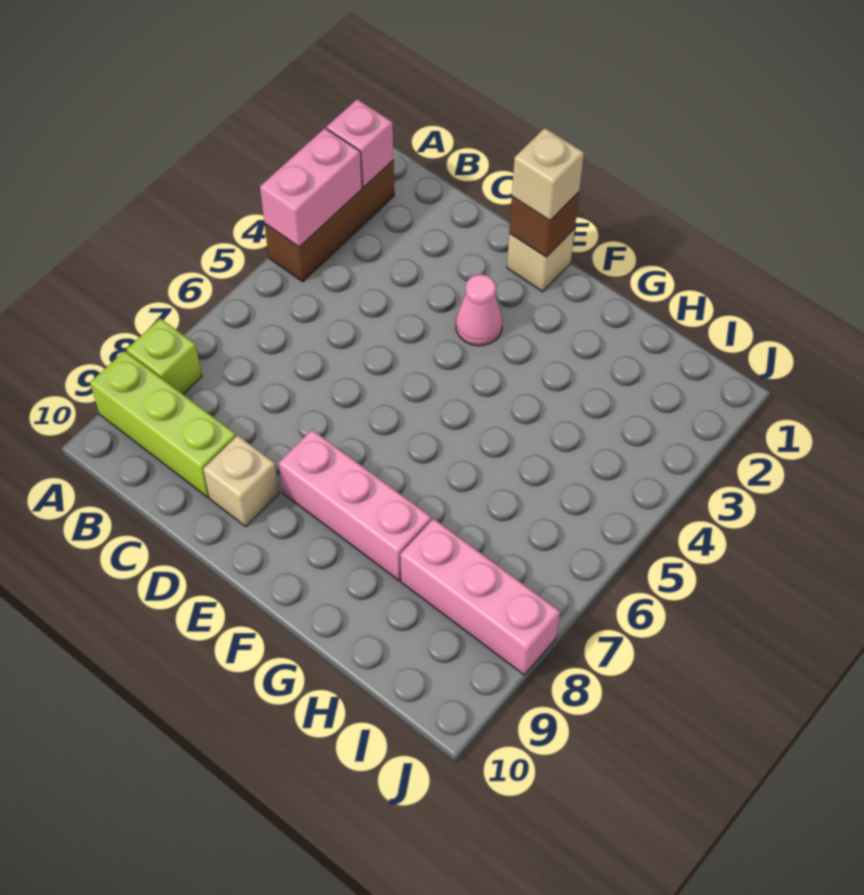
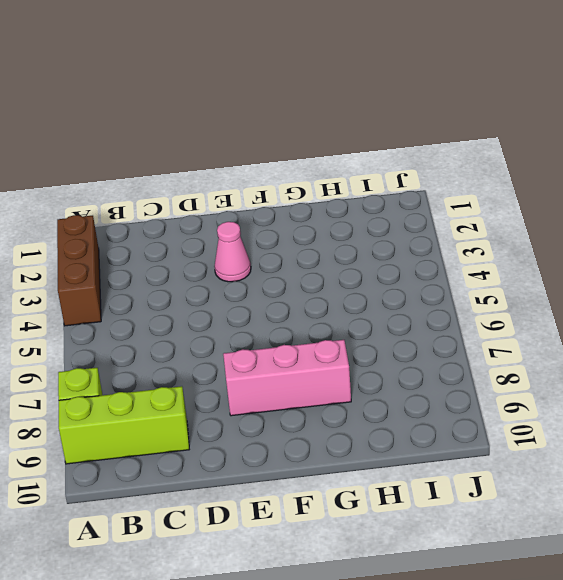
none -> tan brick D9 level 1
none -> tan brick E1 level 1
none -> pink brick H8:J8 level 1

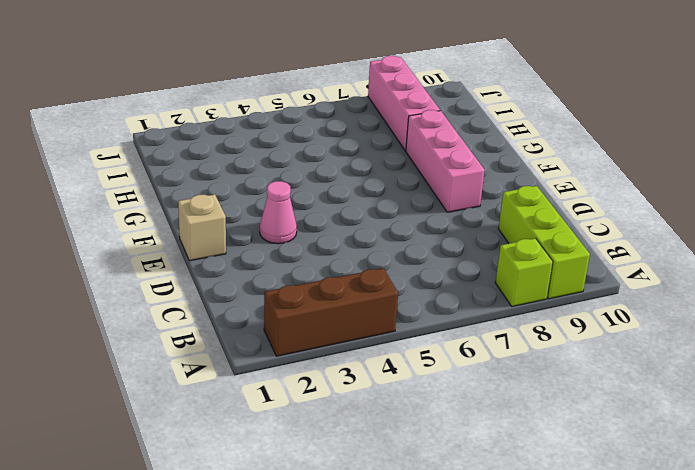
none -> tan brick D9 level 1
none -> pink brick A2 level 2
none -> pink brick A3:A4 level 2

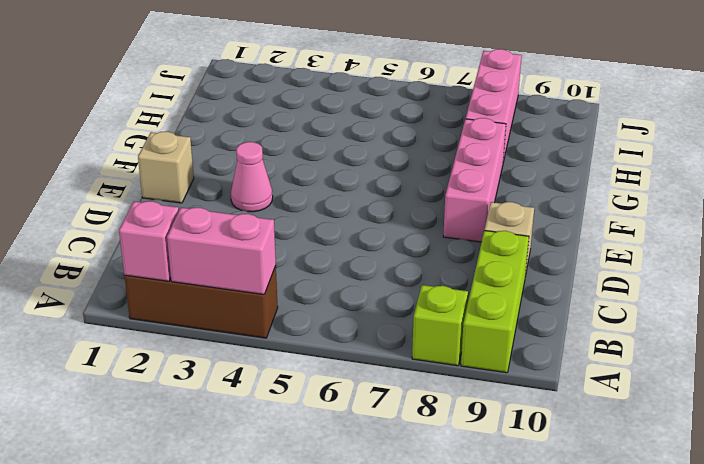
none -> brown brick E1 level 2
none -> tan brick E1 level 3

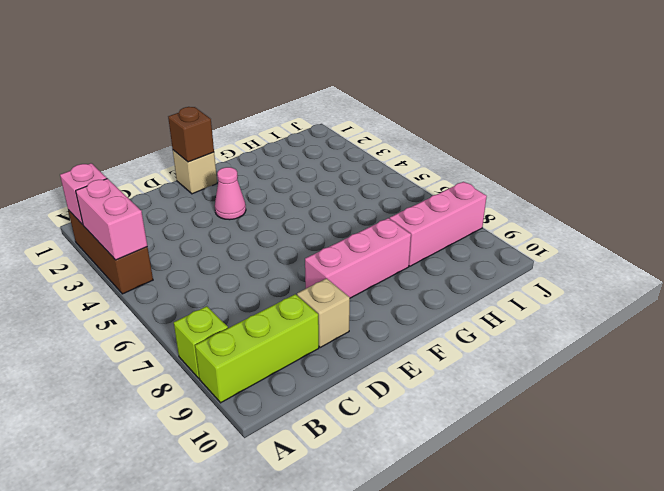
none -> tan brick E1 level 3

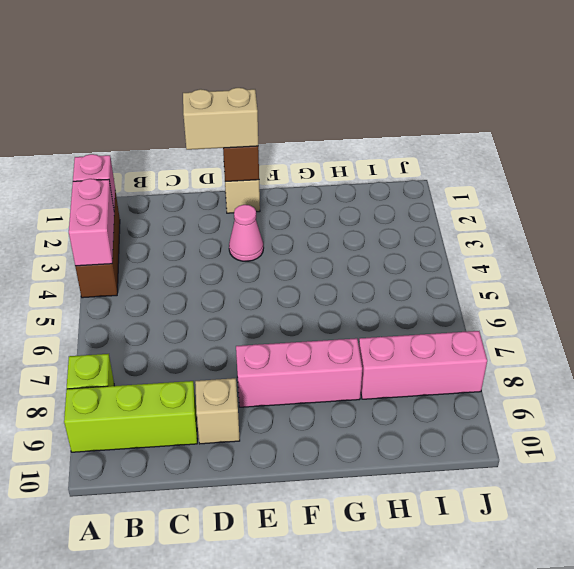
tan brick D1:E1 level 3 -> tan brick E1 level 3

